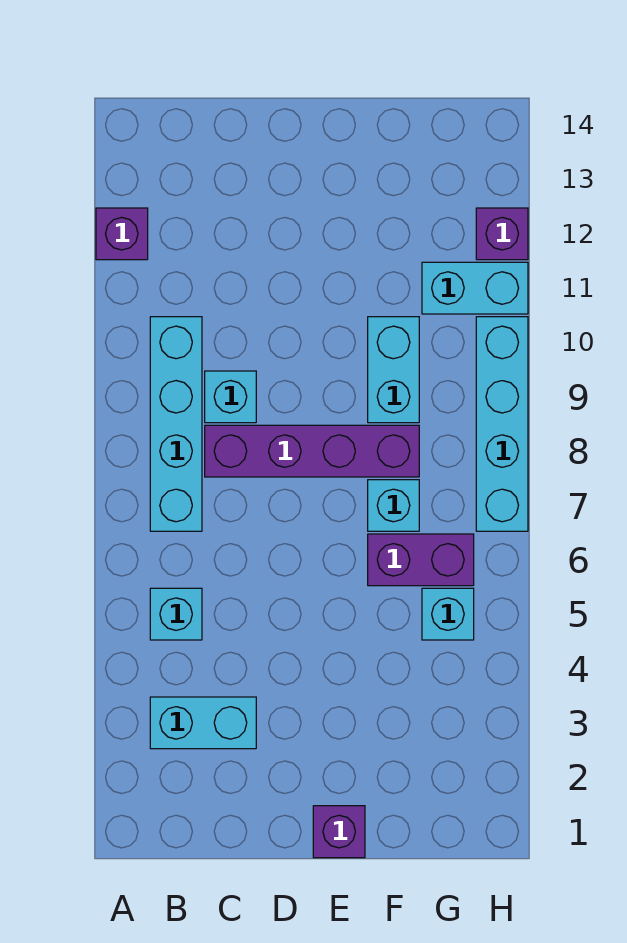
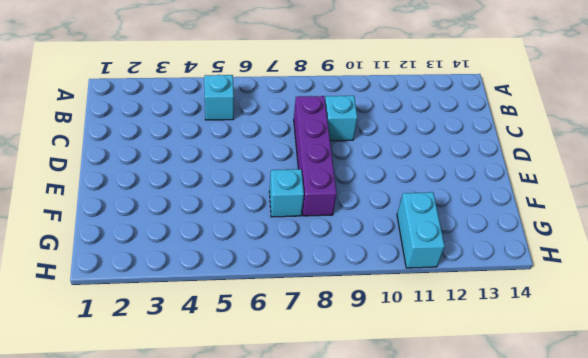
none -> purple brick A12 level 1
none -> cyan brick B3:C3 level 1
none -> cyan brick B7:B10 level 1

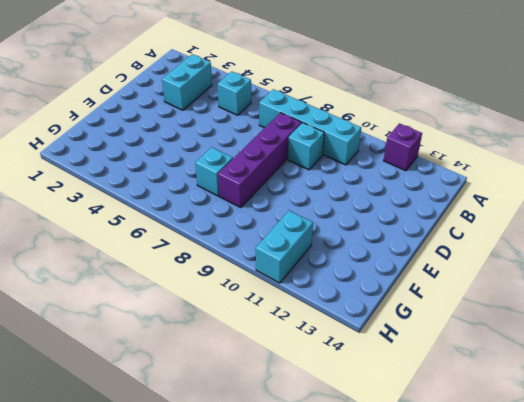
none -> purple brick E1 level 1
none -> purple brick F6:G6 level 1
none -> cyan brick F9:F10 level 1

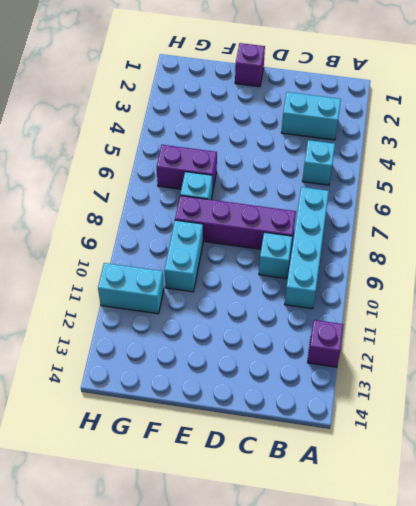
none -> cyan brick G5 level 1
none -> cyan brick H7:H10 level 1
none -> purple brick H12 level 1

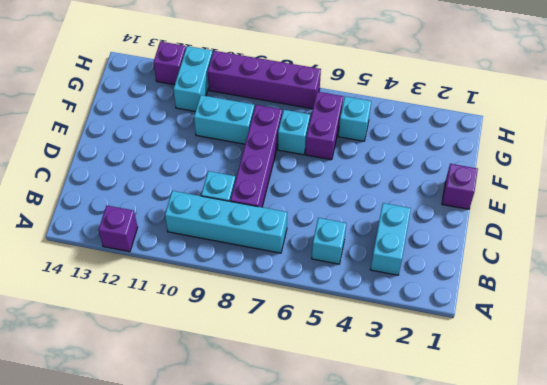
purple brick H7:H10 level 1 -> cyan brick H7:H10 level 1

